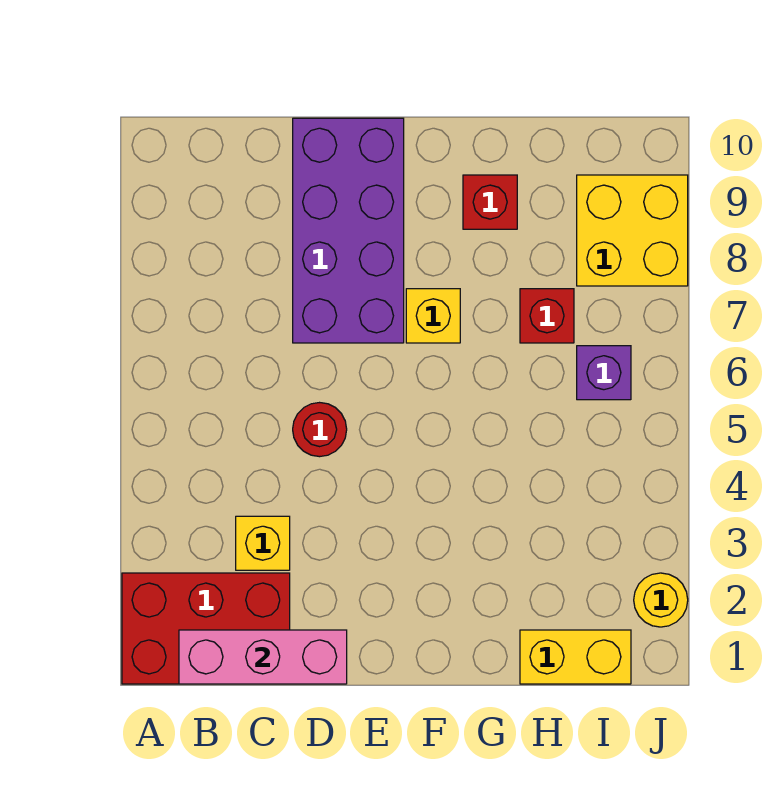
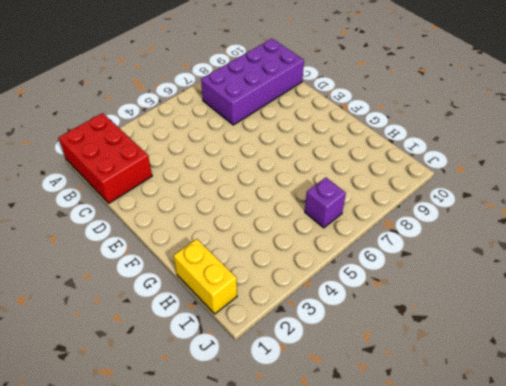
purple brick B7:C10 level 1 -> purple brick D7:E10 level 1
none -> yellow brick C3 level 1
none -> red round brick D5 level 1
none -> yellow brick F7 level 1

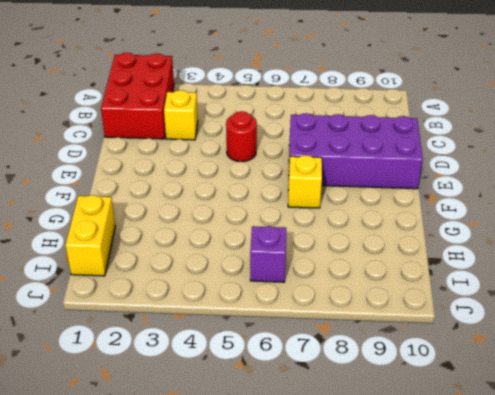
none -> red brick G9 level 1
none -> red brick H7 level 1
none -> yellow brick I8:J9 level 1

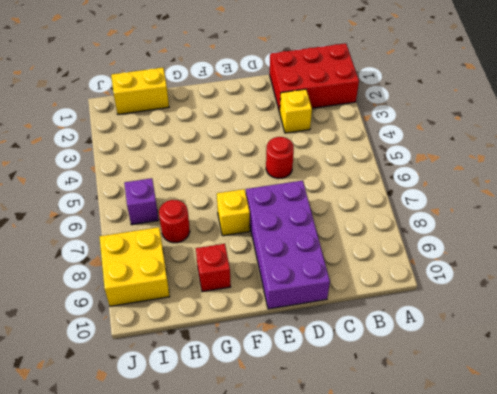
red round brick H7 level 1 -> red brick H7 level 1
none -> yellow round brick J2 level 1
none -> pink brick B1:D1 level 2

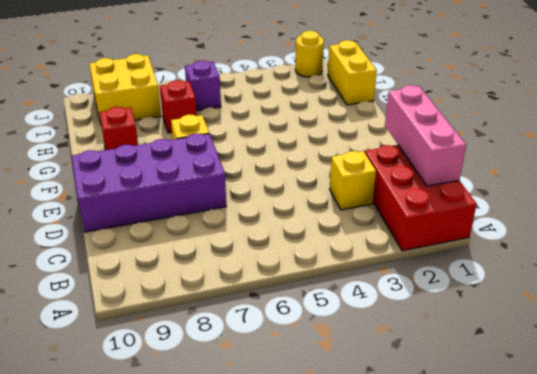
none -> red round brick D5 level 1

